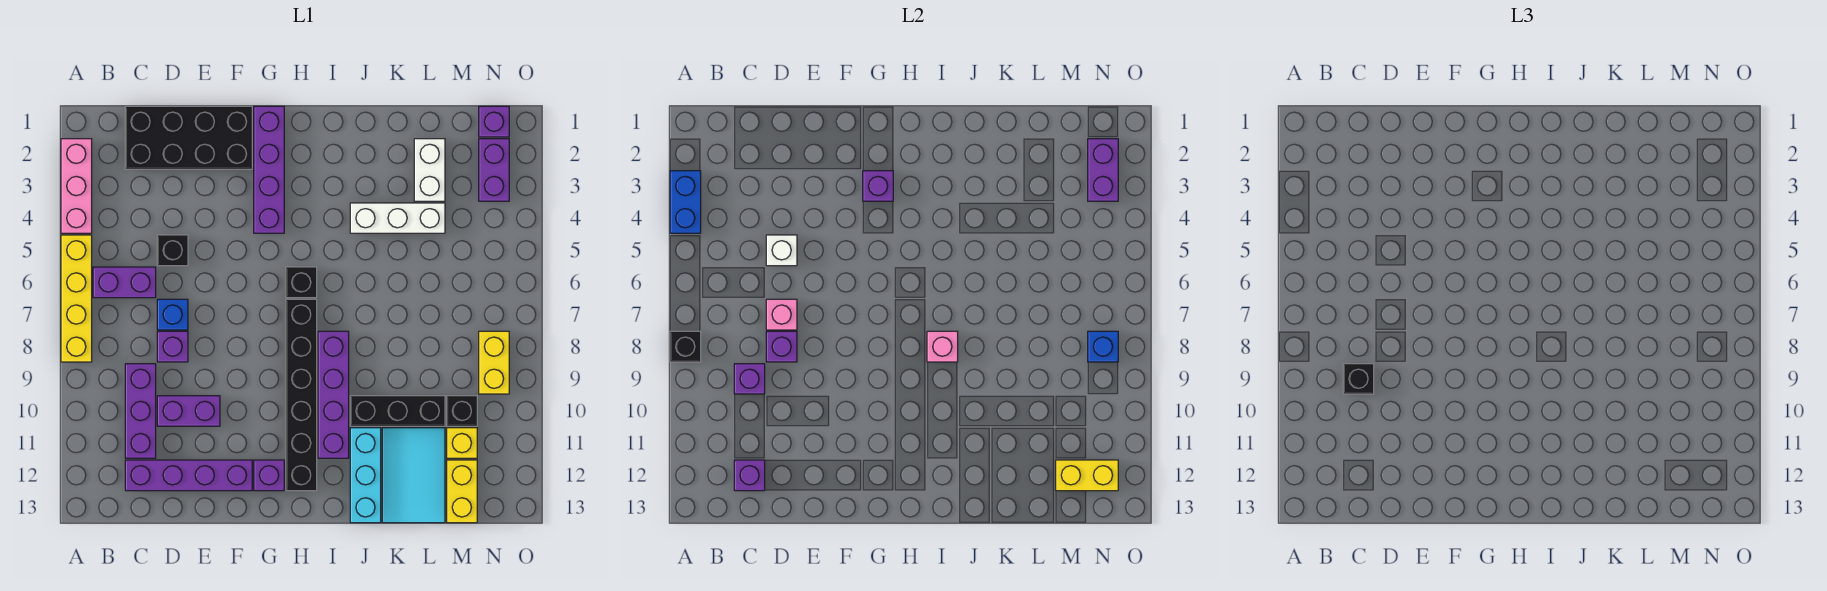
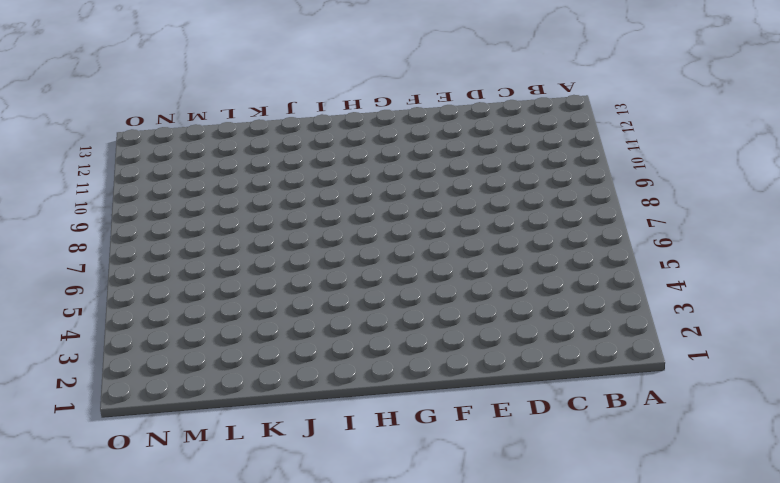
none -> pink brick A2:A4 level 1
none -> yellow brick A5:A8 level 1
none -> purple brick B6:C6 level 1
none -> black brick C1:F2 level 1

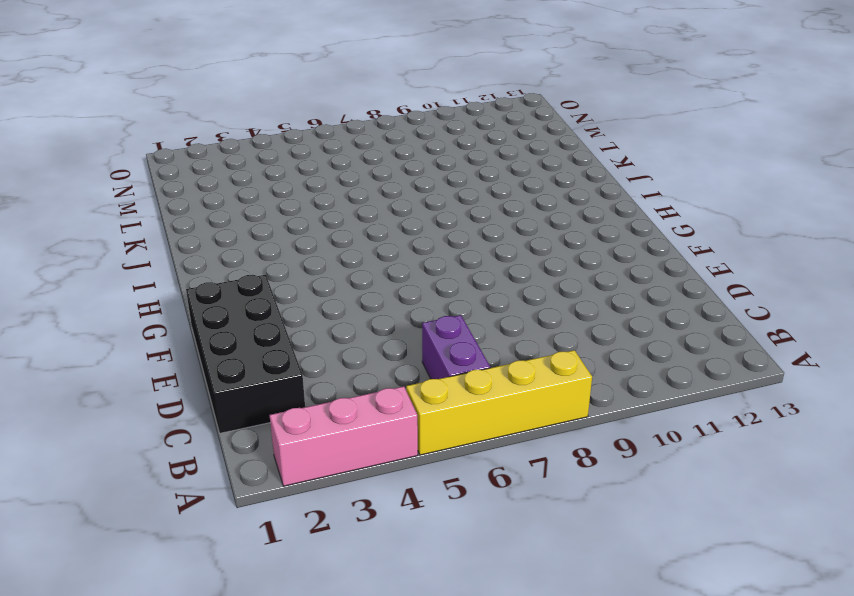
none -> purple brick C9:C11 level 1
none -> purple brick C12:F12 level 1
none -> black brick D5 level 1
none -> blue brick D7 level 1

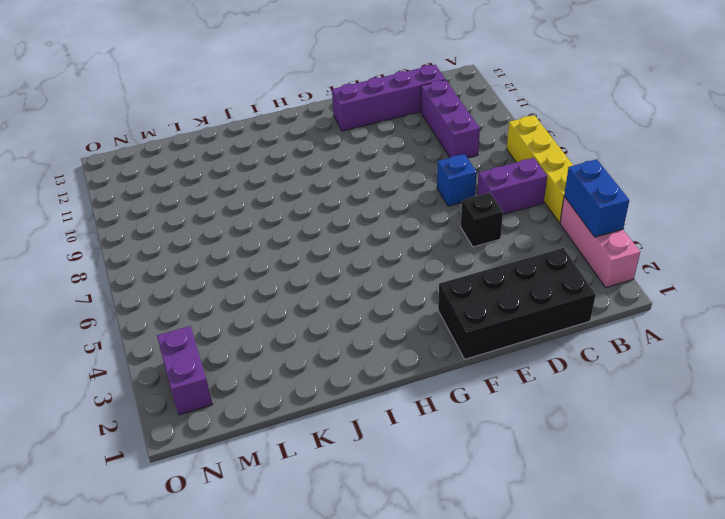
none -> purple brick D8 level 1
none -> purple brick D10:E10 level 1
none -> purple brick G1:G4 level 1
none -> purple brick G12 level 1

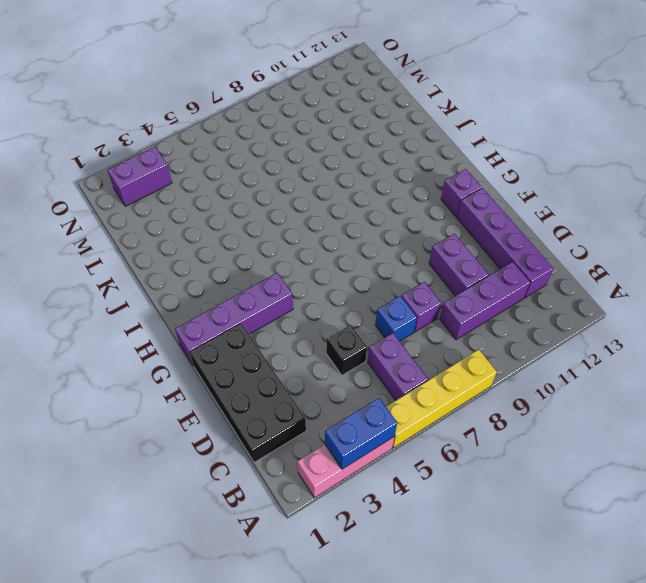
none -> black brick H6 level 1
none -> black brick H7:H12 level 1
none -> purple brick I8:I11 level 1
none -> white brick J4:L4 level 1

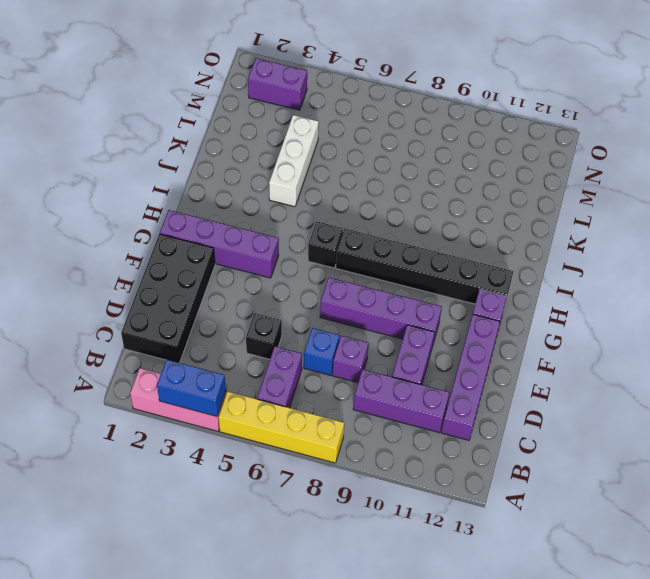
purple brick F7:F10 level 1 -> purple brick I8:I11 level 1
none -> black brick J10:L10 level 1
none -> cyan brick J11:J13 level 1
none -> cyan tile K11:L13 level 1
none -> white brick L2:L3 level 1

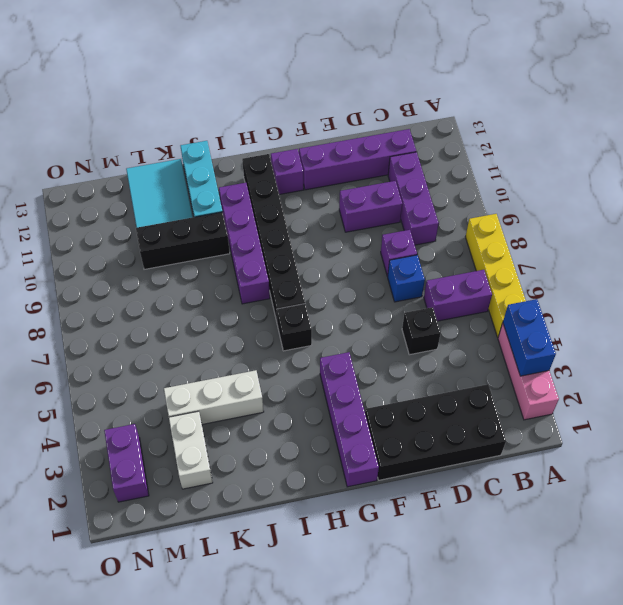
none -> black brick M10 level 1
none -> yellow brick M11 level 1
none -> yellow brick M12:M13 level 1
none -> purple brick N1 level 1

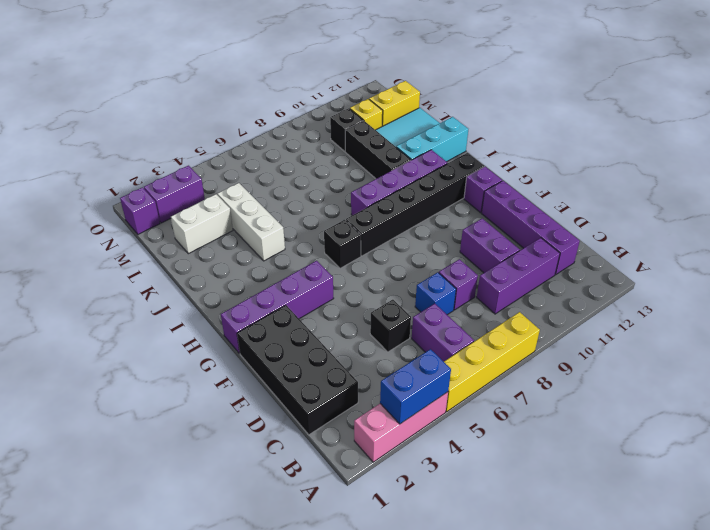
none -> yellow brick N8:N9 level 1
none -> black brick A8 level 2
none -> purple brick C9 level 2
none -> purple brick C12 level 2

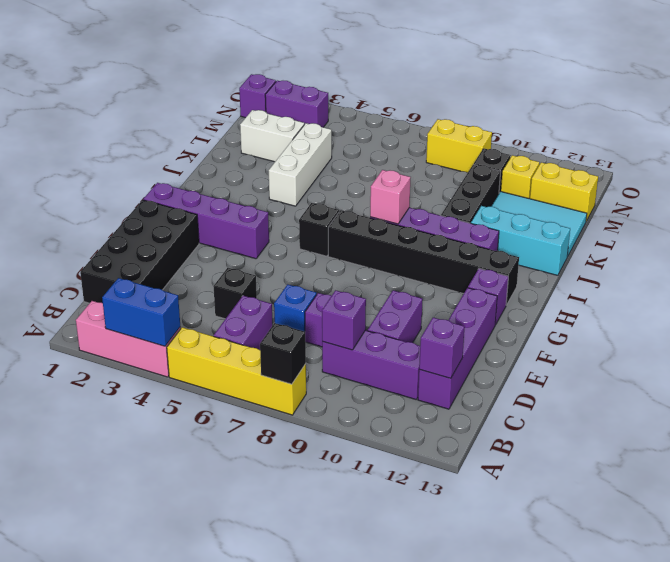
none -> white brick D5 level 2
none -> pink brick D7 level 2
none -> purple brick D8 level 2
none -> purple brick G3 level 2

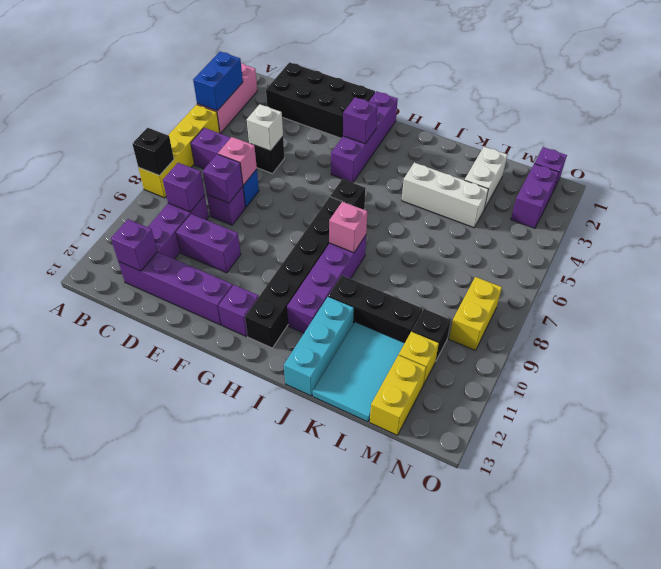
none -> yellow brick M12:N12 level 2
none -> purple brick N2:N3 level 2
none -> blue brick N8 level 2
none -> black brick C9 level 3

